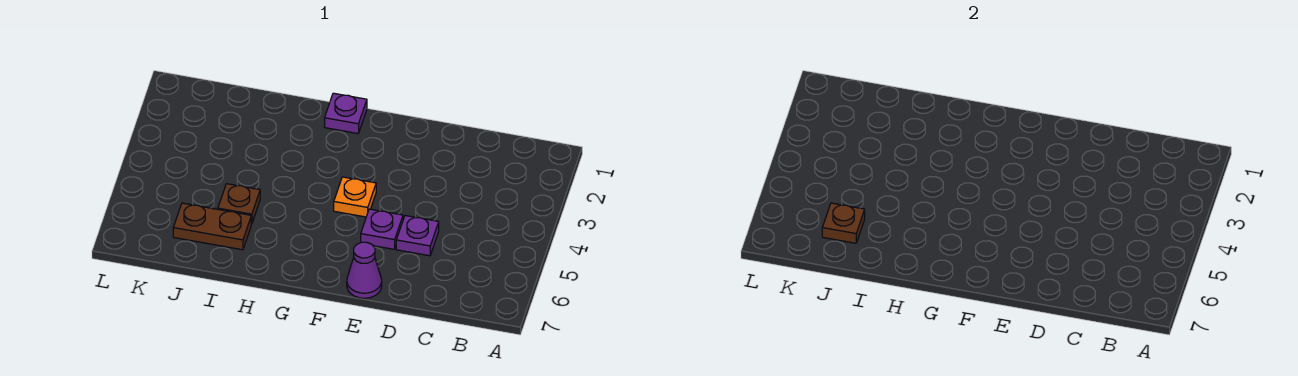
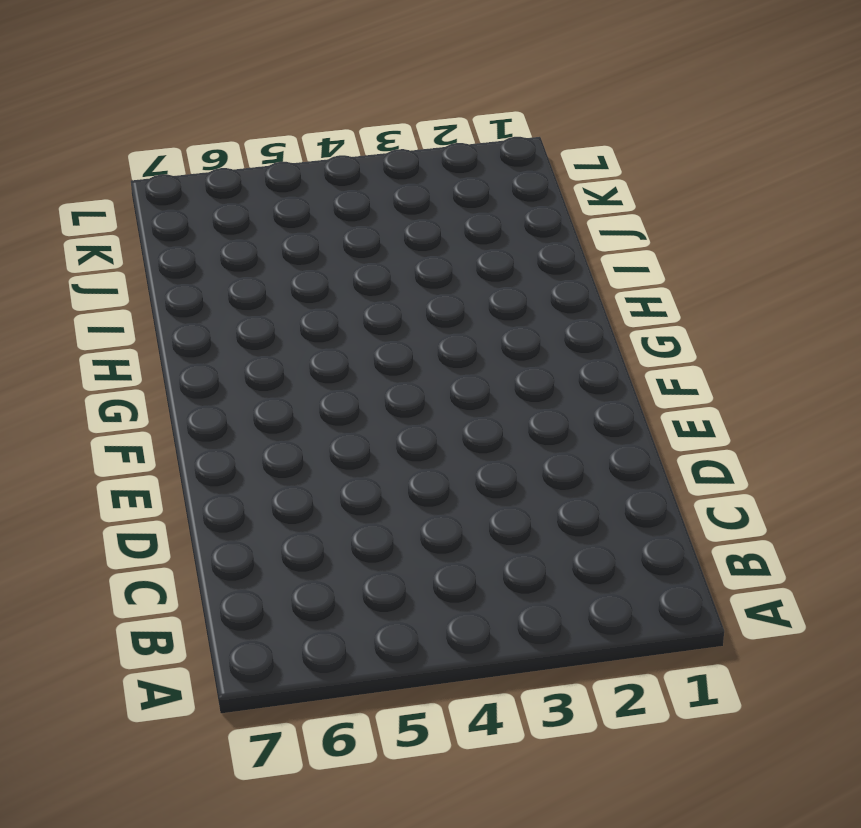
none -> purple plate D5 level 1
none -> purple plate E5 level 1

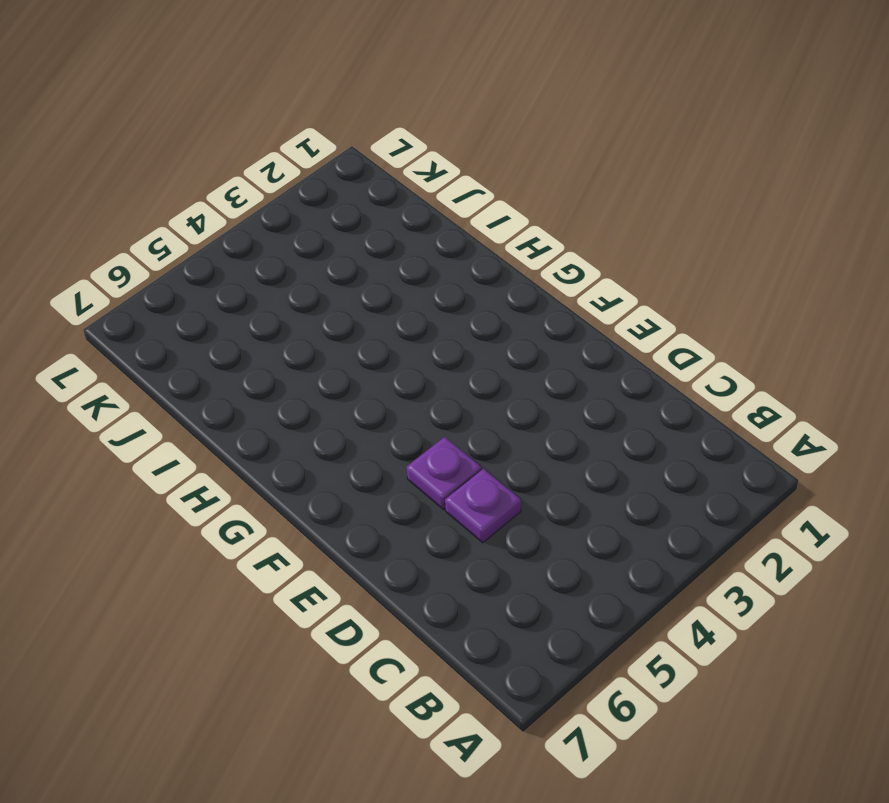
none -> purple cone E7 level 1
none -> orange plate F4 level 1

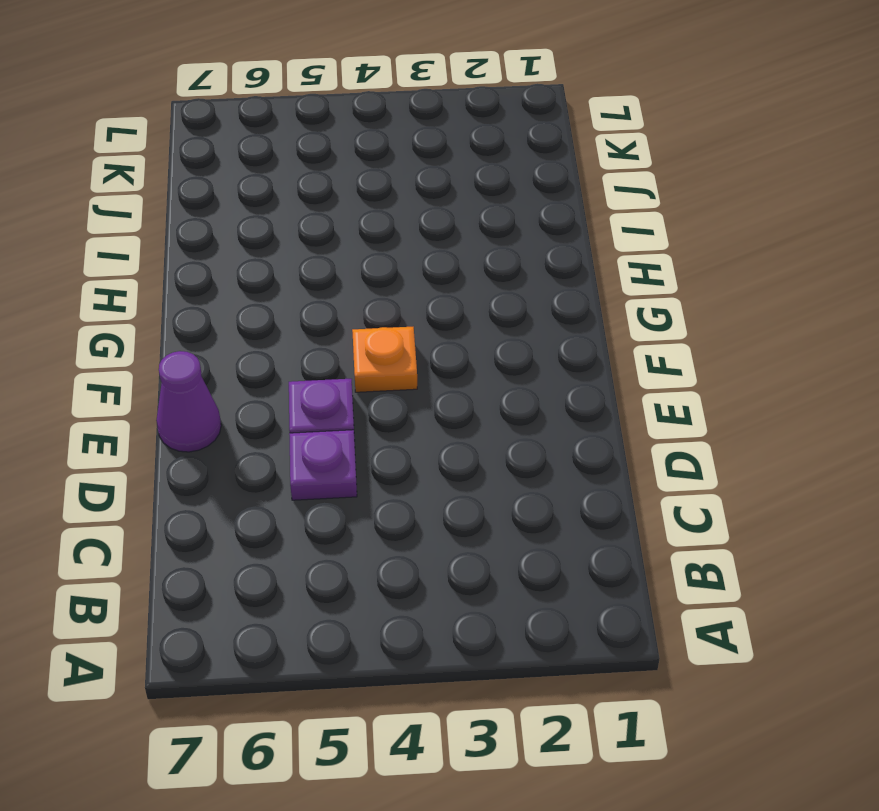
none -> purple plate G1 level 1
none -> brown plate I5 level 1

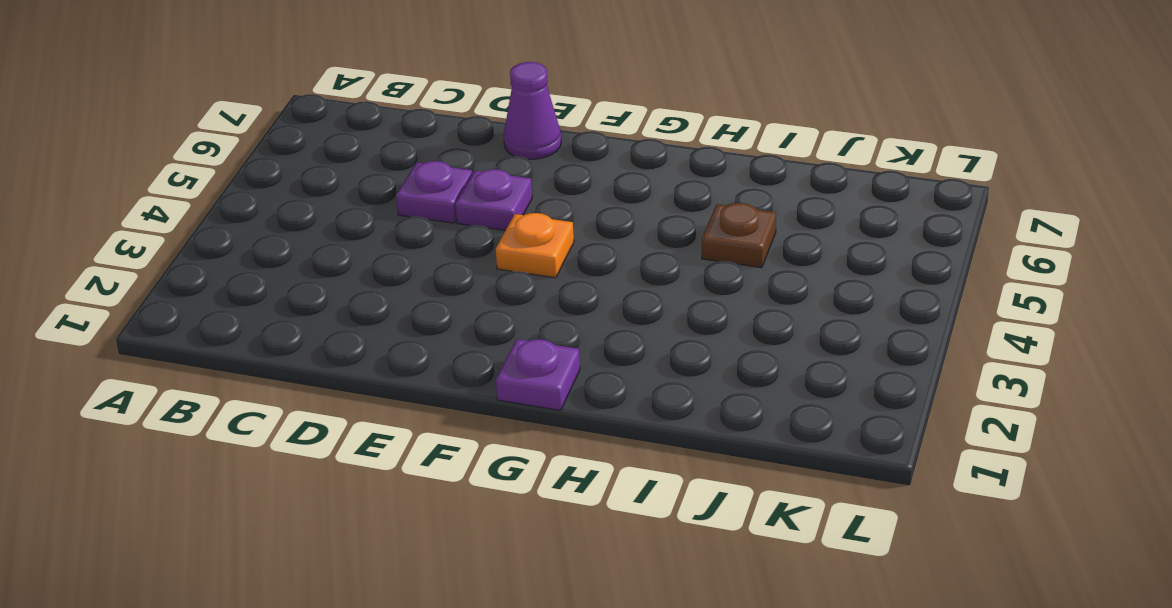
none -> brown plate I6:J6 level 1
none -> brown plate J6 level 2

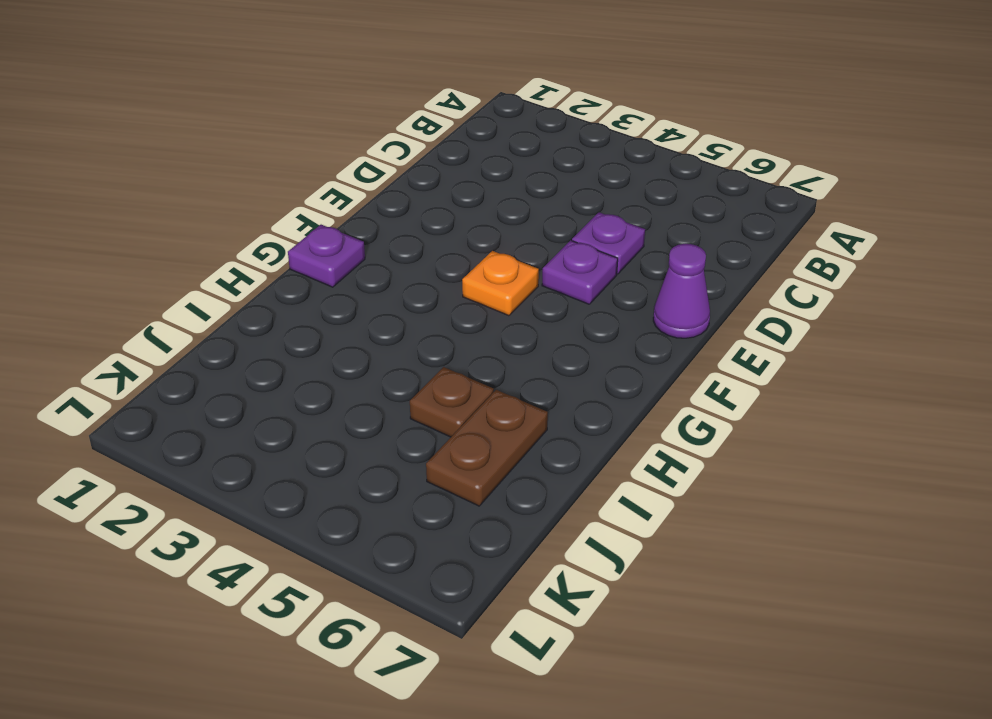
none -> brown plate J6 level 2

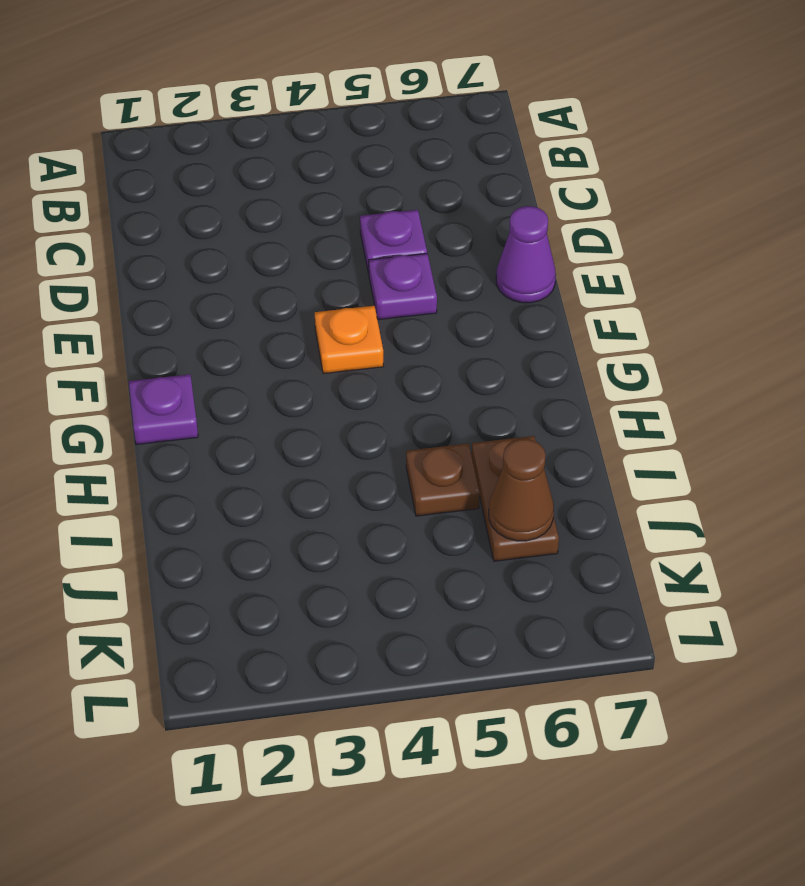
brown cone J6 level 2 -> brown plate J6 level 2

